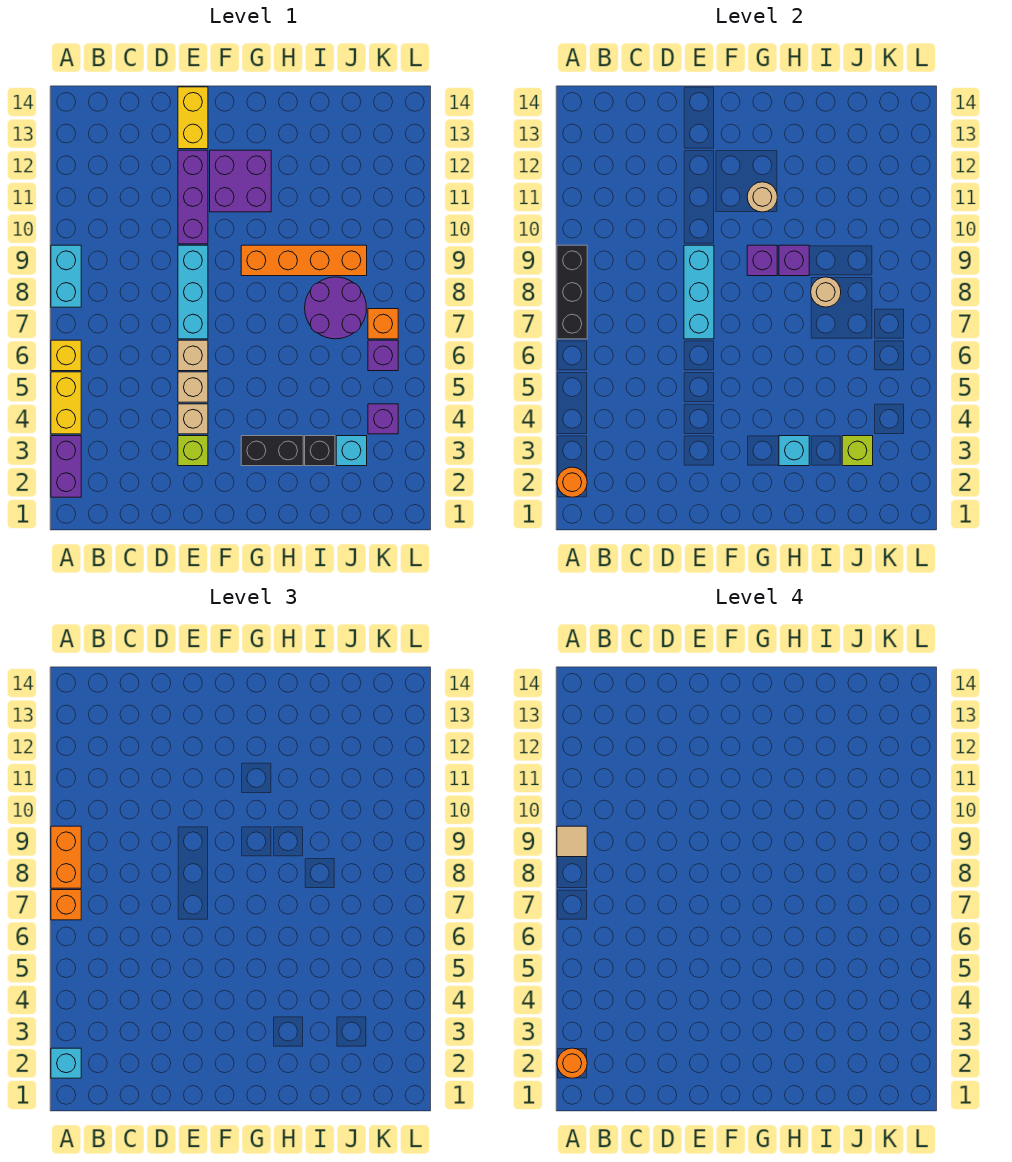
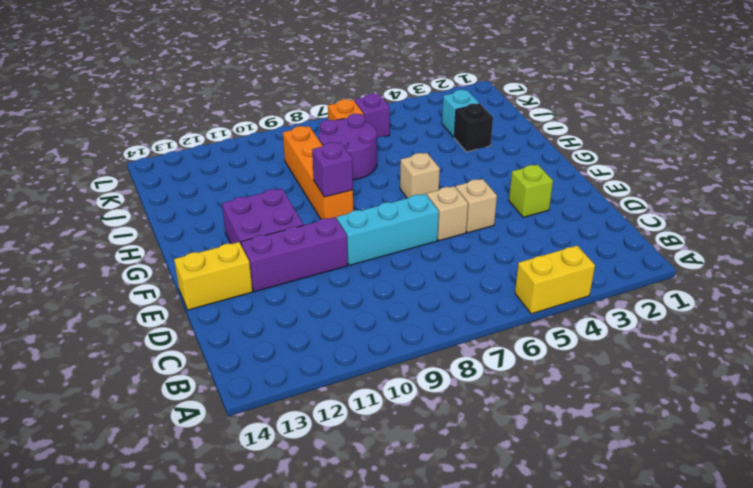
tan brick G6 level 1 -> tan brick E4 level 1
none -> purple brick A2:A3 level 1
none -> yellow brick A6 level 1
none -> cyan brick A8:A9 level 1
none -> black brick G3:H3 level 1

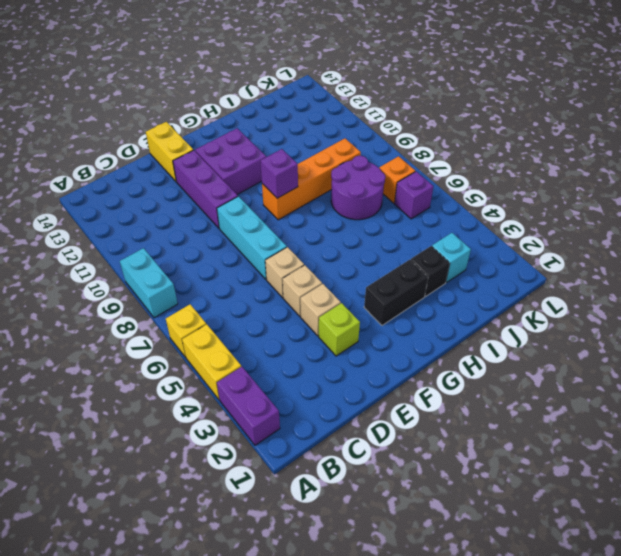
none -> purple brick K4 level 1
none -> orange round brick A2 level 2
none -> black brick A7:A9 level 2
none -> cyan brick E7:E9 level 2

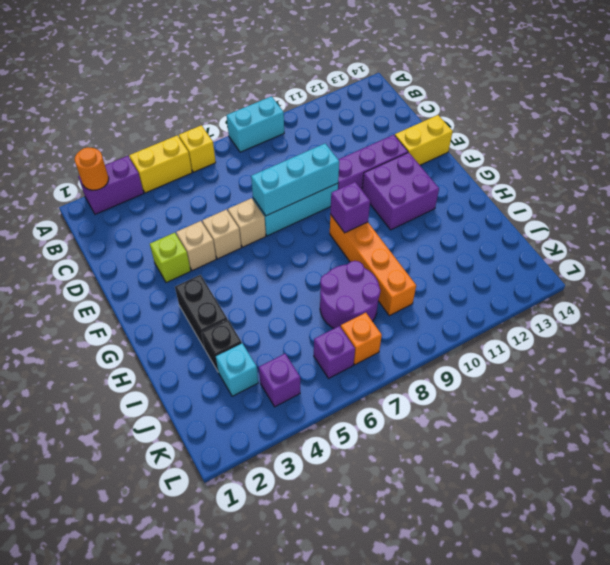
none -> black brick A7:A9 level 2
none -> tan round brick G11 level 2
none -> cyan brick H3 level 2
none -> purple brick H9 level 2

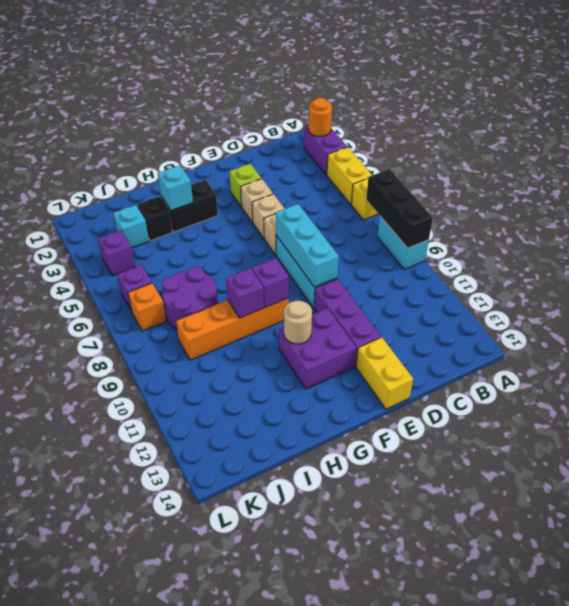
none -> tan round brick I8 level 2
none -> lime brick J3 level 2
none -> cyan brick A2 level 3
none -> orange brick A7 level 3

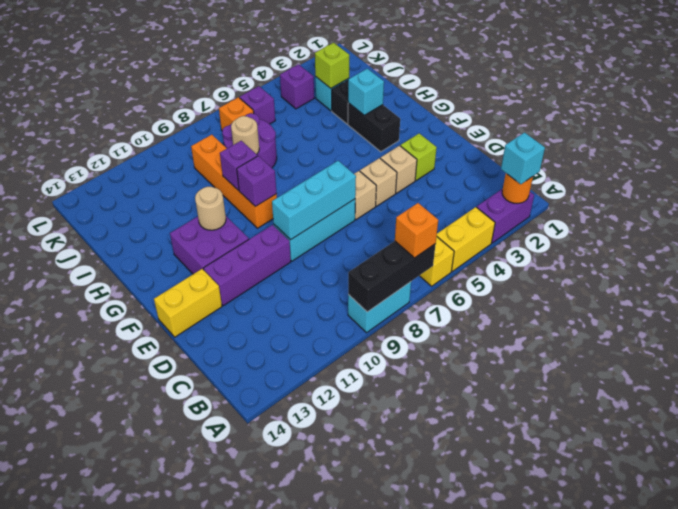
none -> orange brick A8:A9 level 3
none -> orange round brick A2 level 4
none -> tan tile A9 level 4

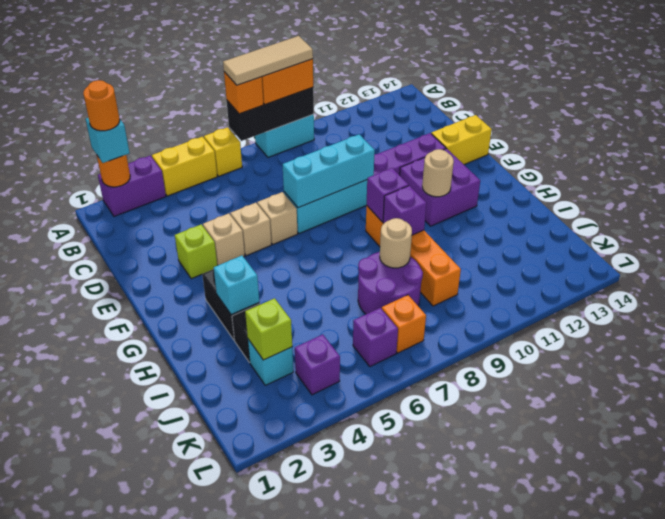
tan tile A7:A9 level 4 -> tan tile A9 level 4

